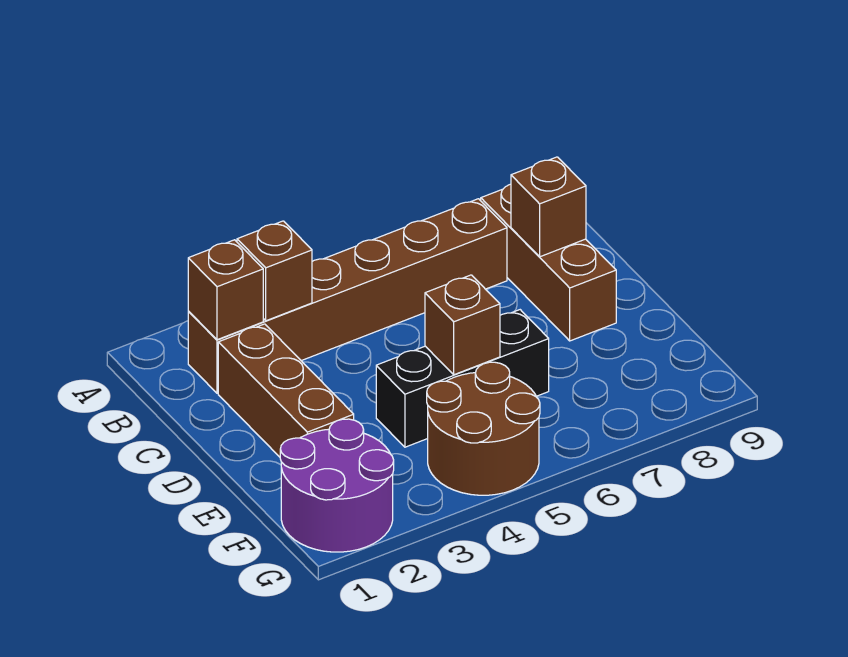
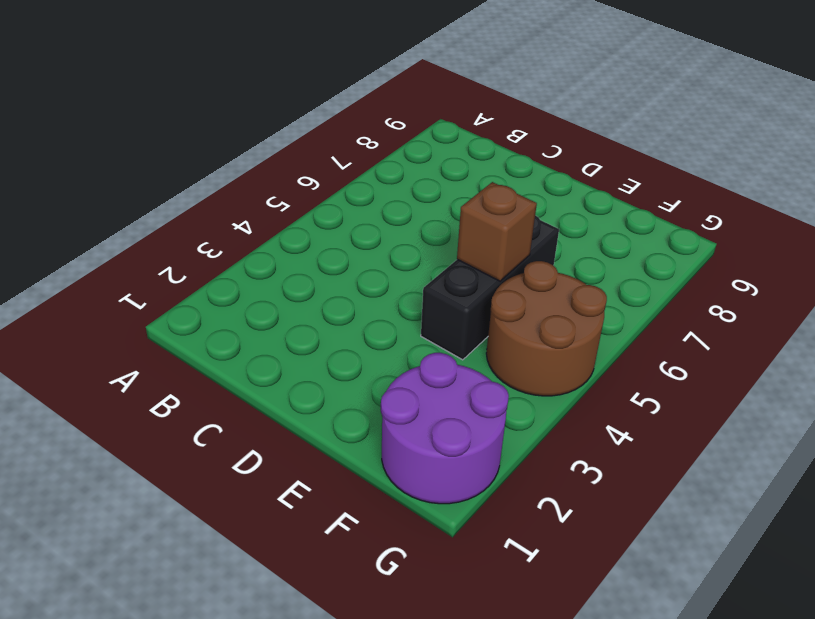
none -> brown brick B2:B7 level 1
none -> brown brick B8:D8 level 1

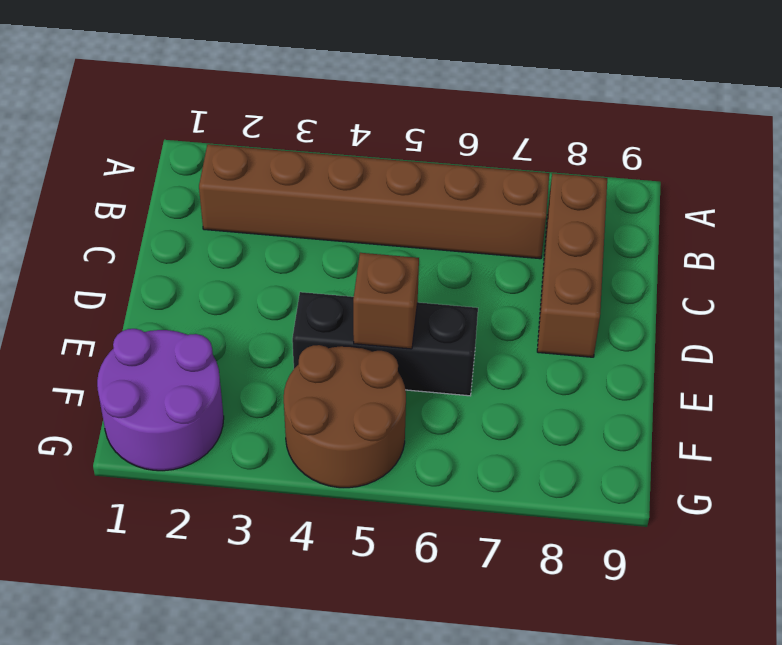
none -> brown brick C2:E2 level 1
none -> brown brick B2 level 2

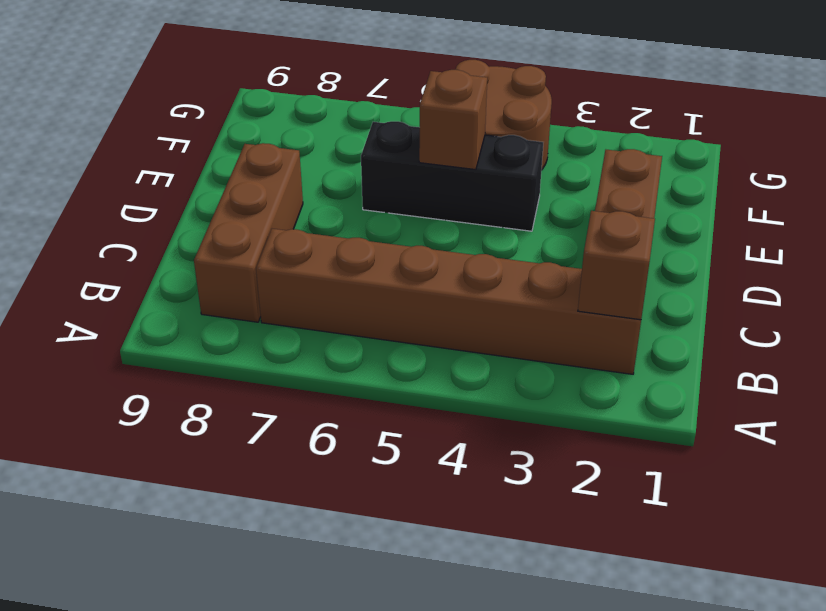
none -> purple round brick F1:G2 level 1
none -> brown brick B3 level 2

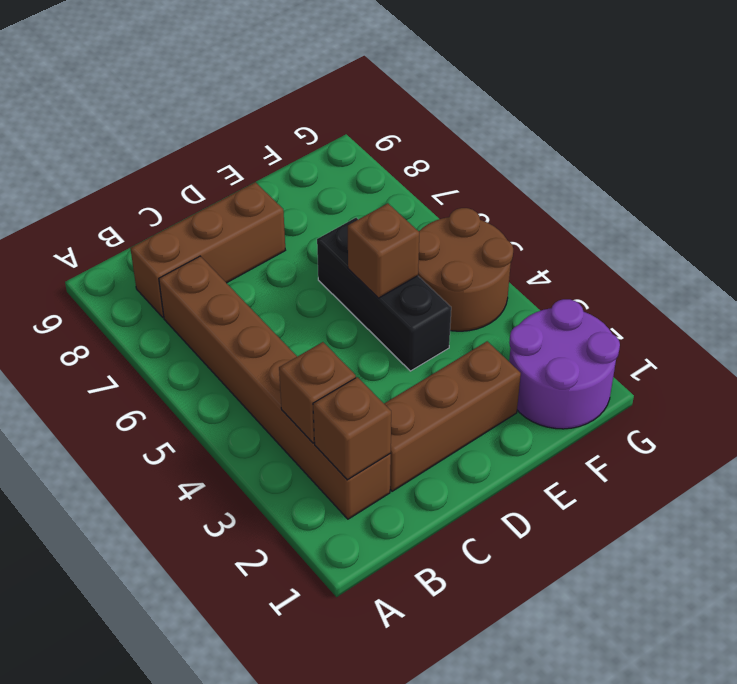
none -> brown brick C8 level 2

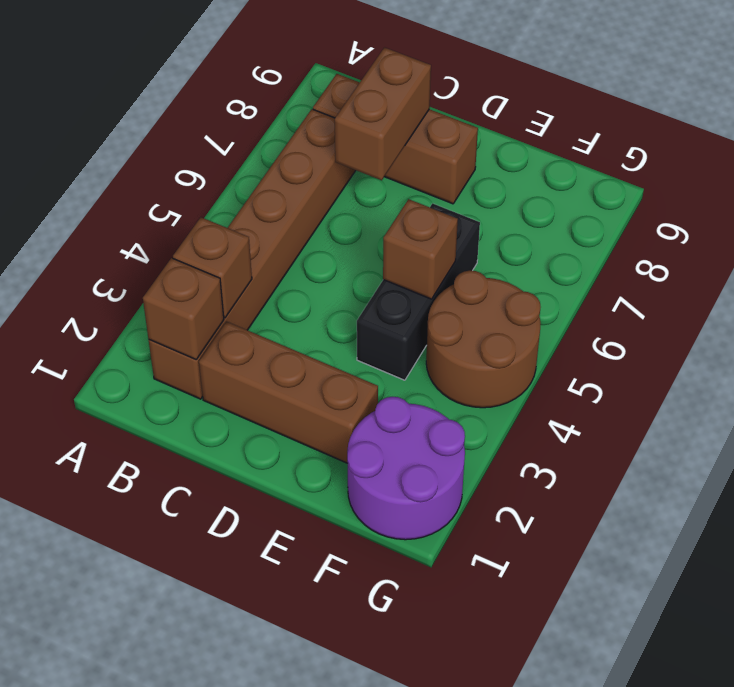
brown brick C7:C8 level 2 -> brown brick C8 level 2

